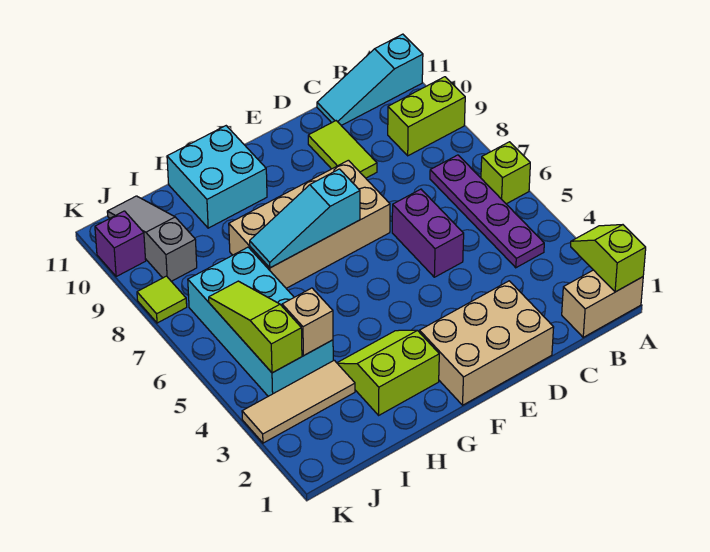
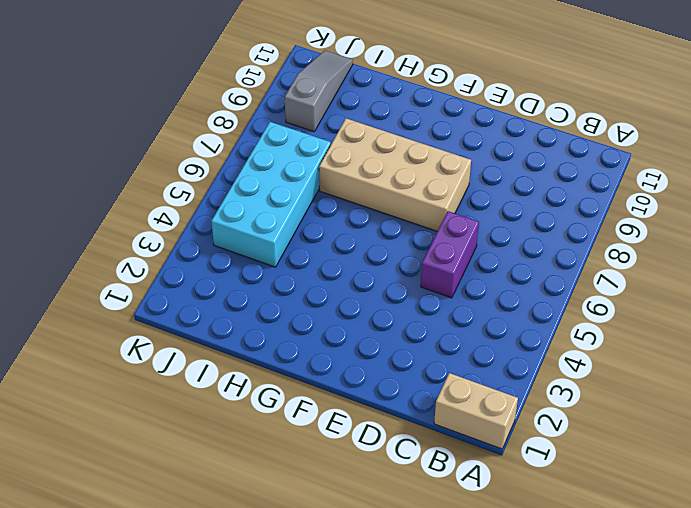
none -> lime brick A6 level 1
none -> lime brick A9:B9 level 1
none -> cyan slope A11:C11 level 1 top A

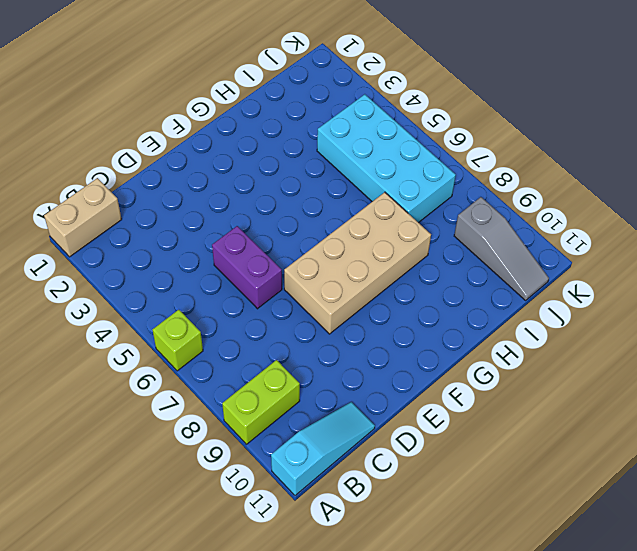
none -> purple plate B4:B7 level 1
none -> tan brick D1:F2 level 1
none -> lime tile D9:D10 level 1

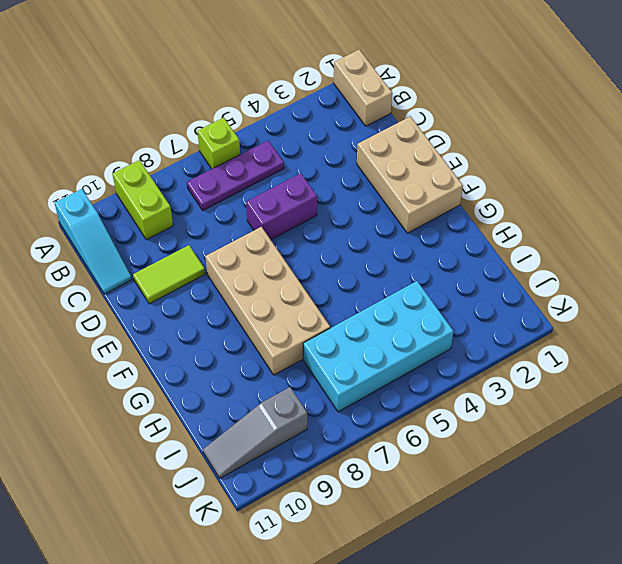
purple plate B5:B7 level 1 -> purple plate B4:B7 level 1
none -> lime slope G2:H3 level 1 top 2
none -> cyan brick G10:H11 level 1
none -> tan tile I3:K3 level 1

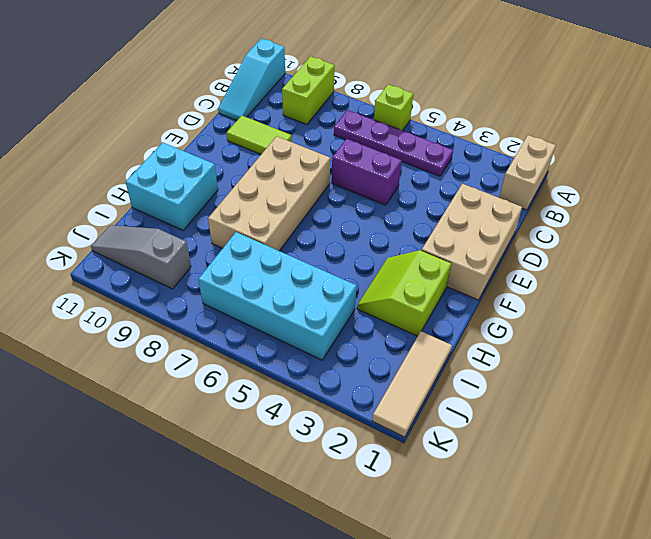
tan tile I1:K1 level 1 -> tan tile I3:K3 level 1
none -> lime tile K8 level 1
none -> purple brick K10 level 1
none -> lime slope A1:A2 level 2 top 1

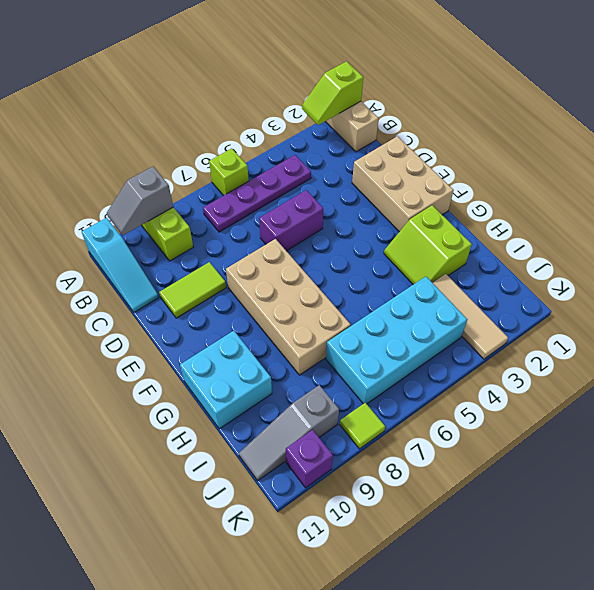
grey slope A9:A10 level 2 top 9 -> none
none -> cyan slope F7:H7 level 2 top F
none -> tan brick I4 level 2
none -> lime slope J4:J6 level 2 top 4

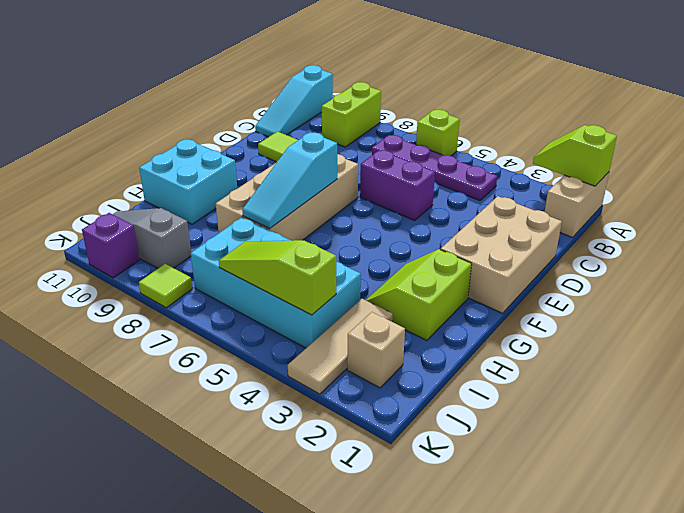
tan brick J2 level 1 -> tan brick I4 level 2

